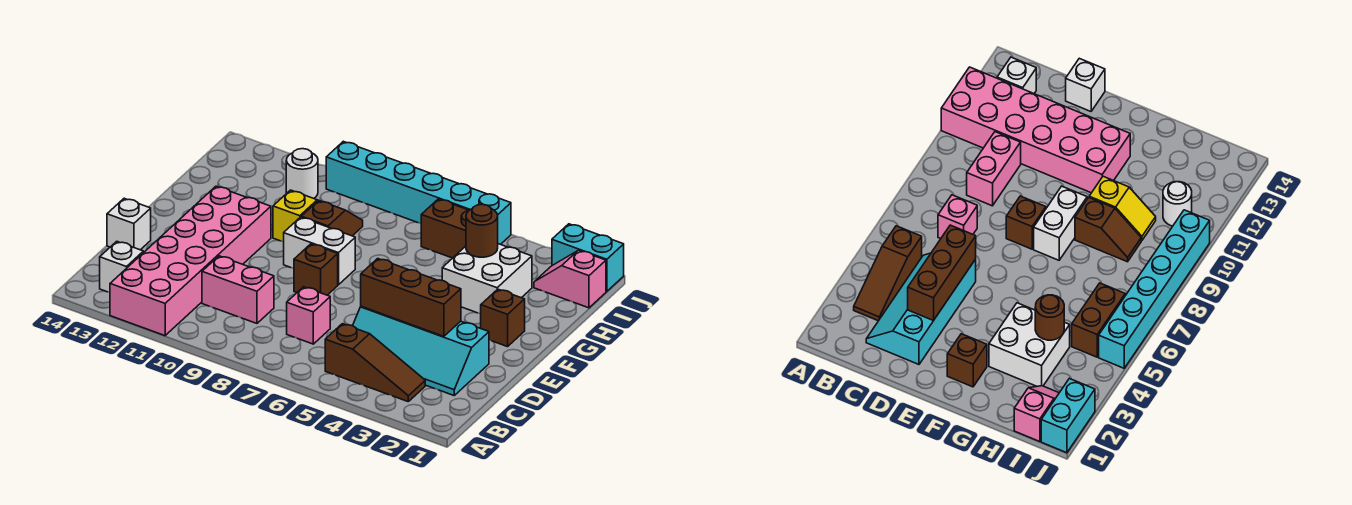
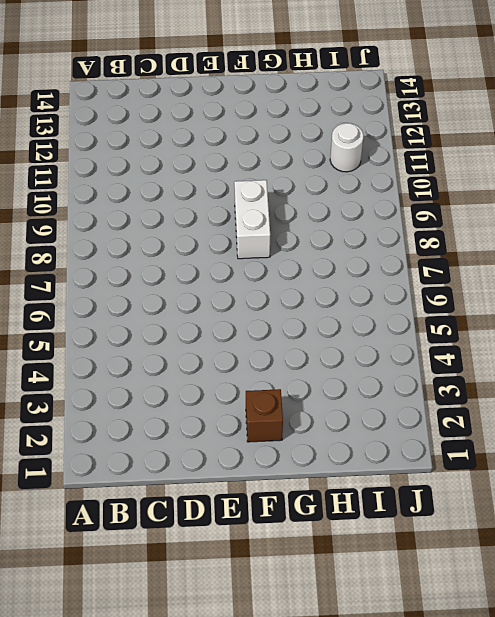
none -> pink brick A11:F12 level 1
none -> brown slope B3:B5 level 1 top 5
none -> white brick B13 level 1

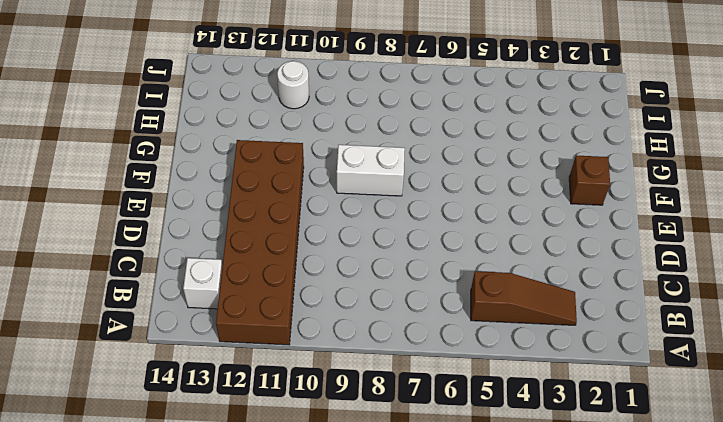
brown brick A11:F12 level 1 -> pink brick A11:F12 level 1
none -> cyan slope C2:D5 level 1 top D
none -> pink brick C7 level 1
none -> pink brick C9:C10 level 1

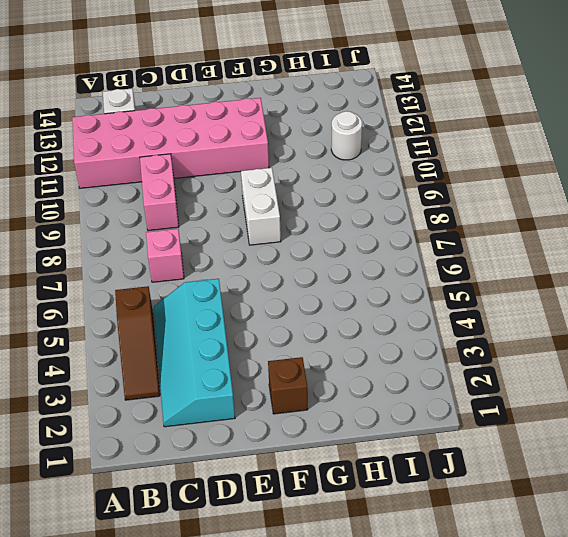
none -> white brick D14 level 1
none -> brown brick E8 level 1
none -> white brick G3:H4 level 1

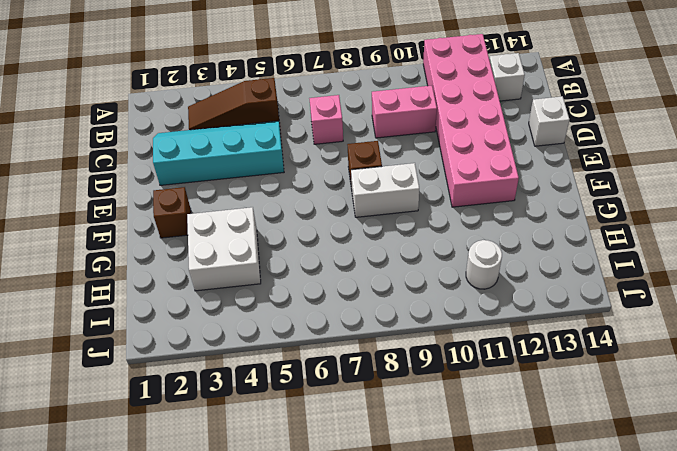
none -> brown slope G9:H9 level 1 top G
none -> yellow slope G10:H10 level 1 top G
none -> pink slope I1:I2 level 1 top 1

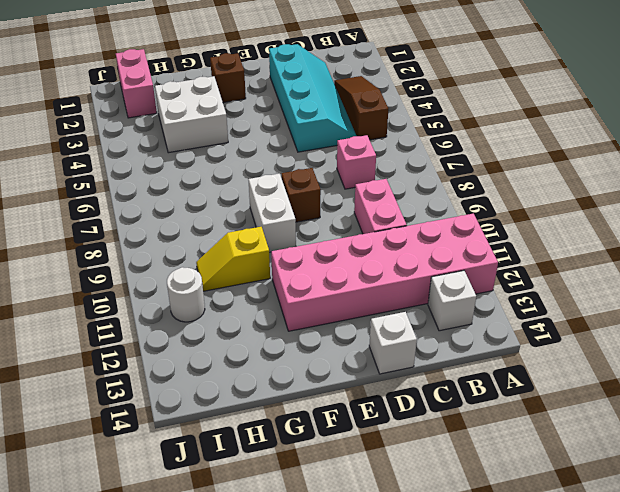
pink brick I1:I2 level 1 -> pink slope I1:I2 level 1 top 1
none -> brown slope G9:H9 level 1 top G
none -> brown brick I5:I6 level 1
none -> cyan brick J1:J2 level 1

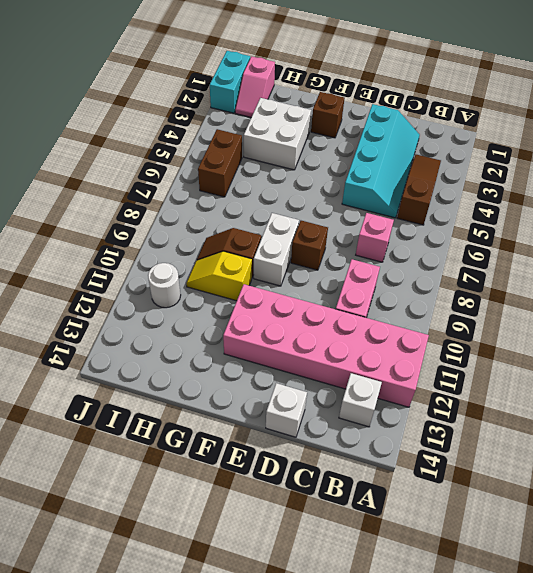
none -> cyan brick J5:J10 level 1
none -> brown brick D3:D5 level 2
none -> brown round brick H4 level 2

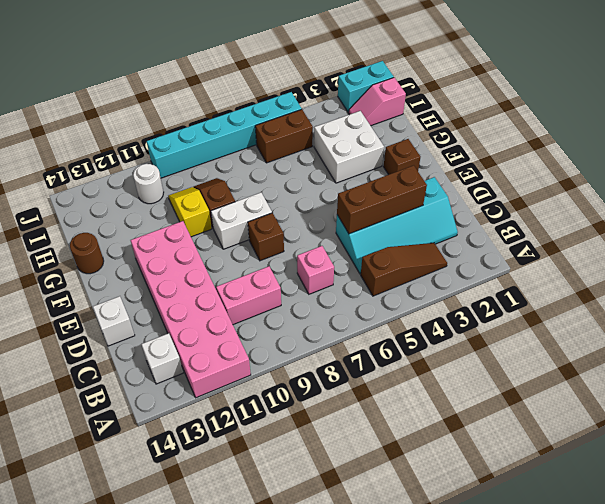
brown round brick G14 level 1 -> brown round brick H4 level 2

